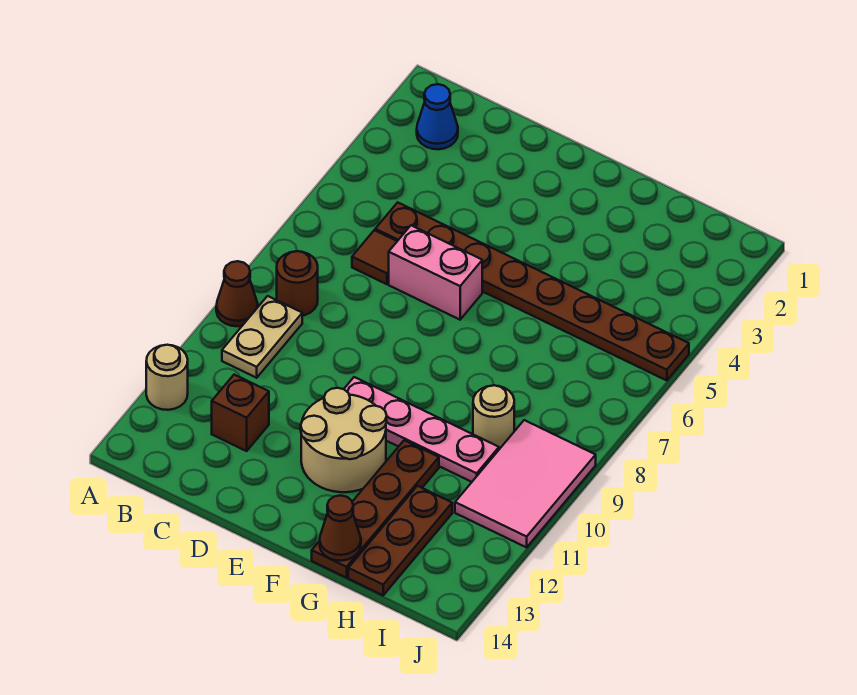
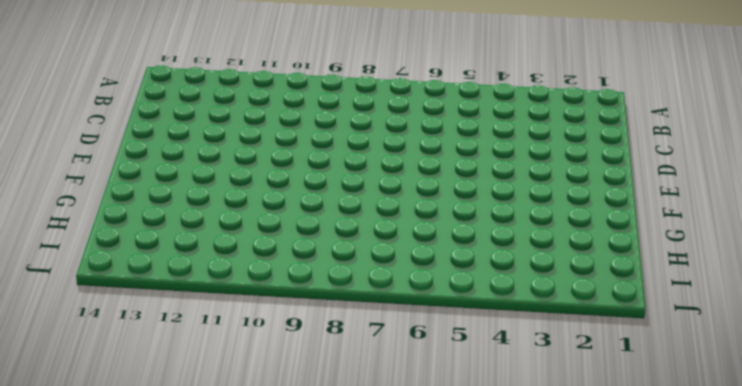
none -> brown cone A9 level 1
none -> tan round brick A12 level 1
none -> blue cone B2 level 1

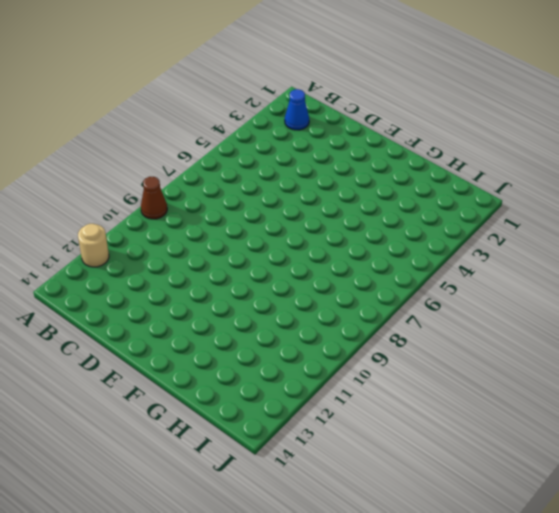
none -> brown round brick B8 level 1
none -> tan plate B9:B10 level 1
none -> brown plate C5:J5 level 1

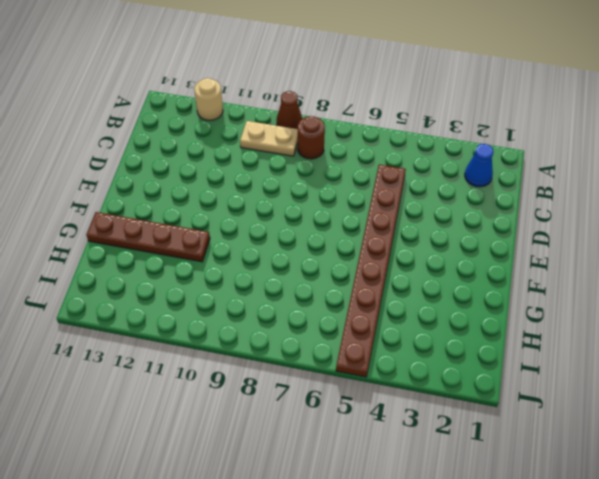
none -> brown tile C6 level 1
none -> brown brick C12 level 1
none -> pink brick D6:E6 level 1

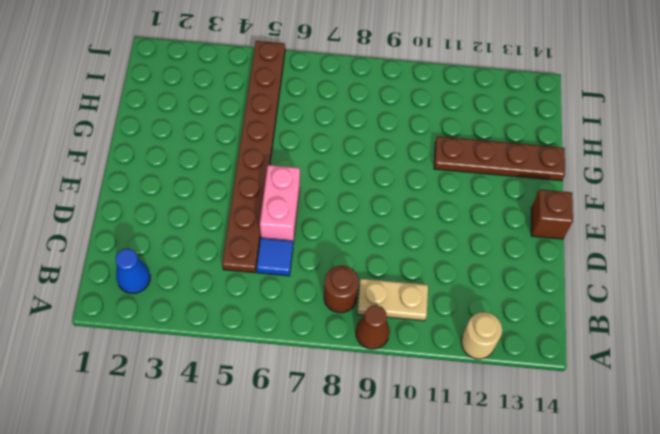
blue tile C6 level 1 -> brown tile C6 level 1
brown brick E14 level 1 -> brown brick C12 level 1
none -> pink plate E10:H10 level 1
none -> tan round brick E11:F12 level 1
none -> tan round brick H9 level 1

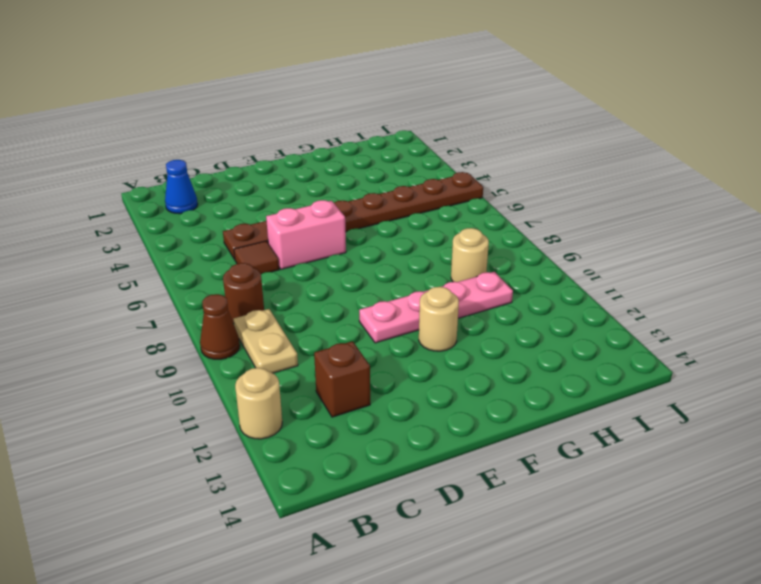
tan round brick F11 level 1 -> tan round brick E11:F12 level 1
none -> brown plate G11:G14 level 1
none -> brown plate H12:H14 level 1
none -> pink tile I9:J11 level 1

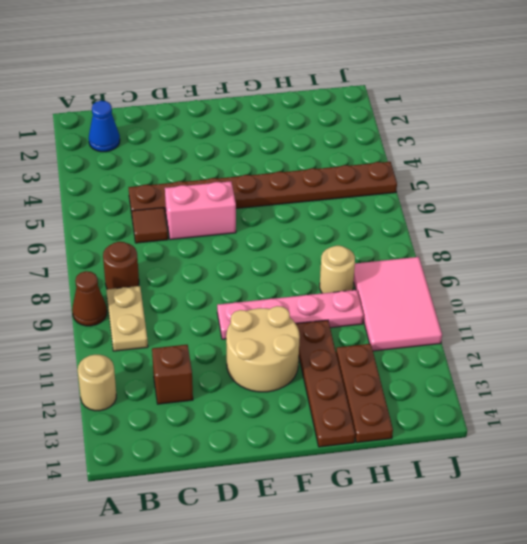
none -> brown cone G14 level 2

